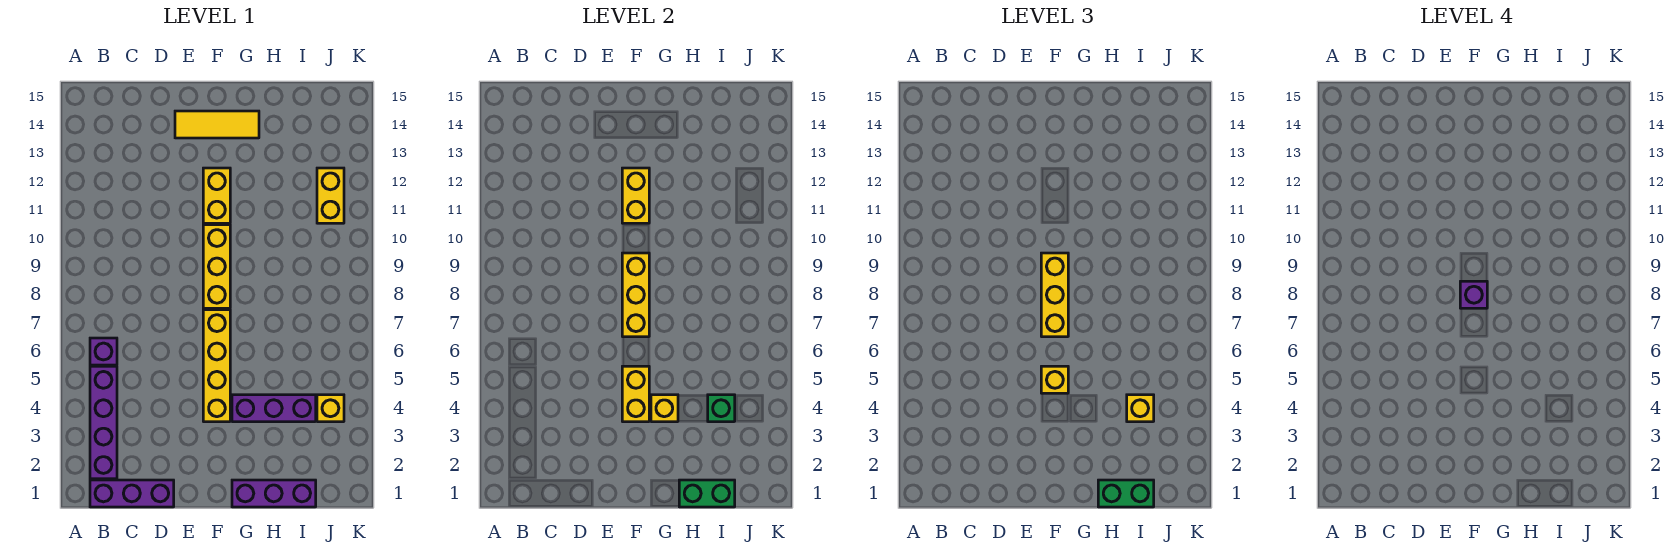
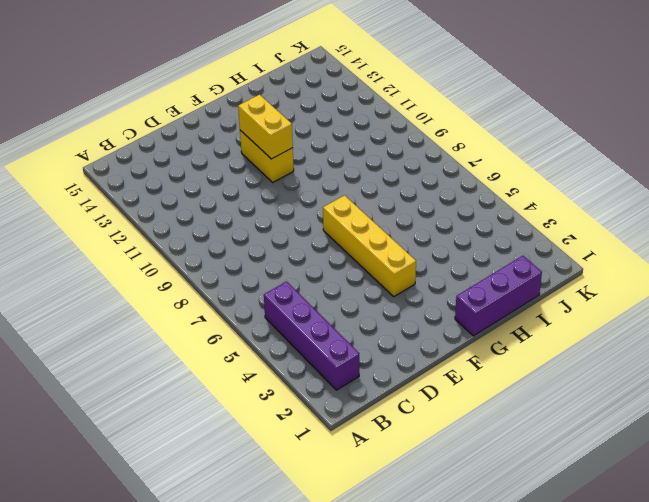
none -> purple brick B1:D1 level 1
none -> purple brick B6 level 1
none -> yellow tile E14:G14 level 1

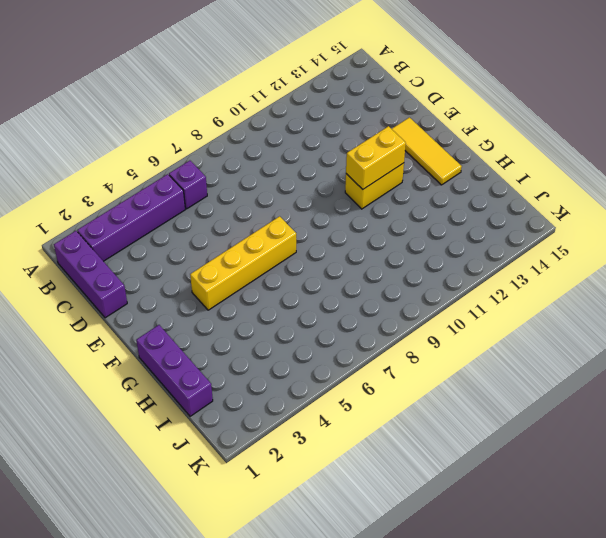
none -> yellow brick F8:F10 level 1
none -> purple brick G4:I4 level 1
none -> yellow brick J4 level 1

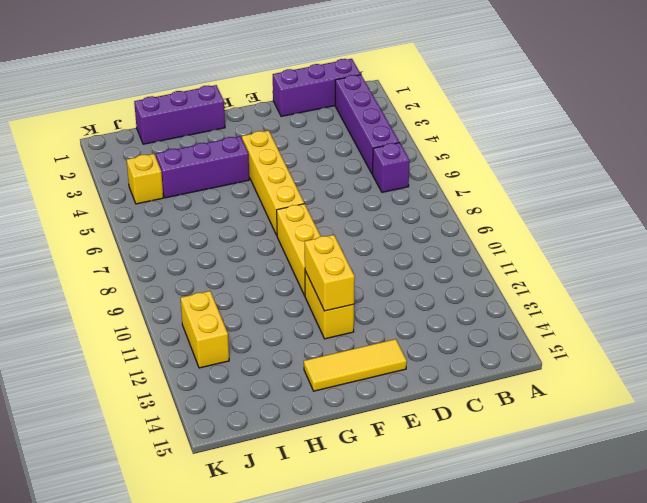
none -> yellow brick F4:F5 level 2
none -> yellow brick F7:F9 level 2
none -> yellow brick G4 level 2

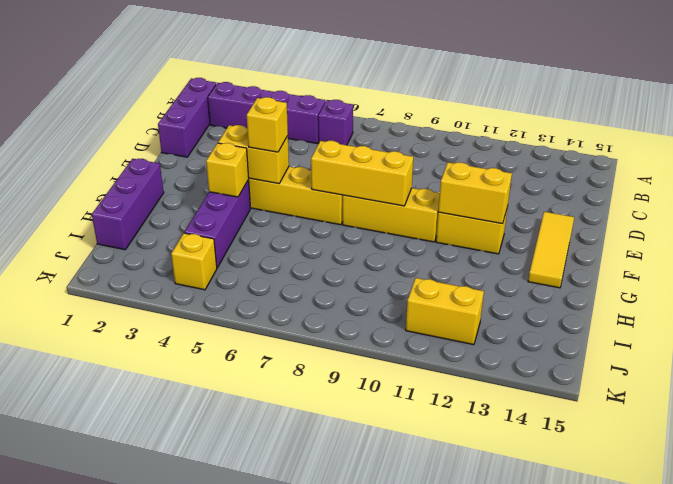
none -> green brick H1:I1 level 2
none -> green brick I4 level 2
none -> yellow brick F7:F9 level 3

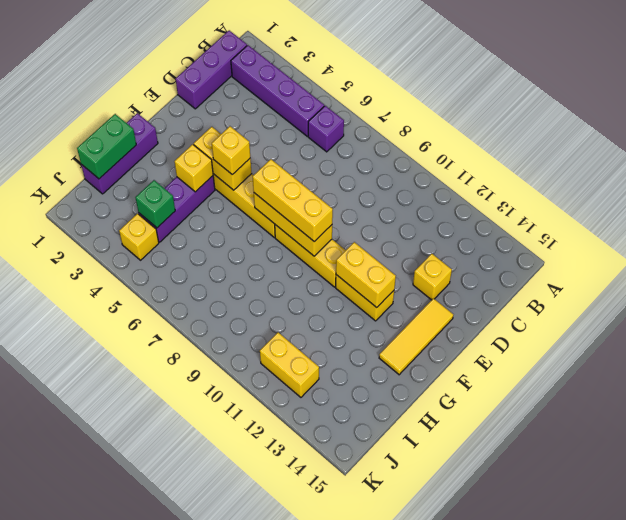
yellow brick D13 level 1 -> yellow brick I4 level 3
none -> green brick H1:I1 level 3
none -> purple brick F8 level 4

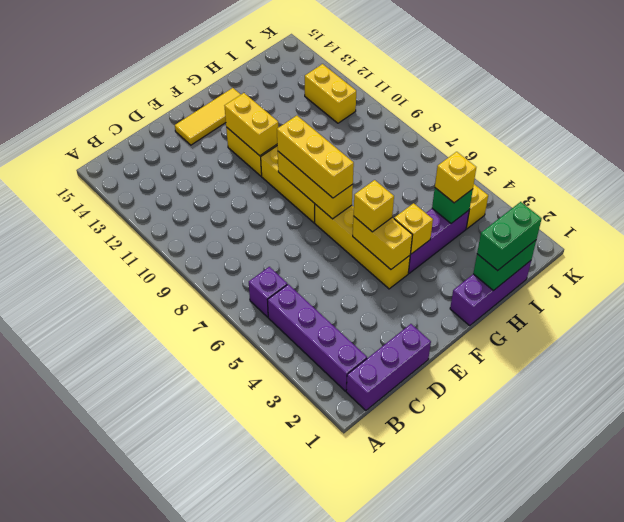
none -> purple brick F8 level 4

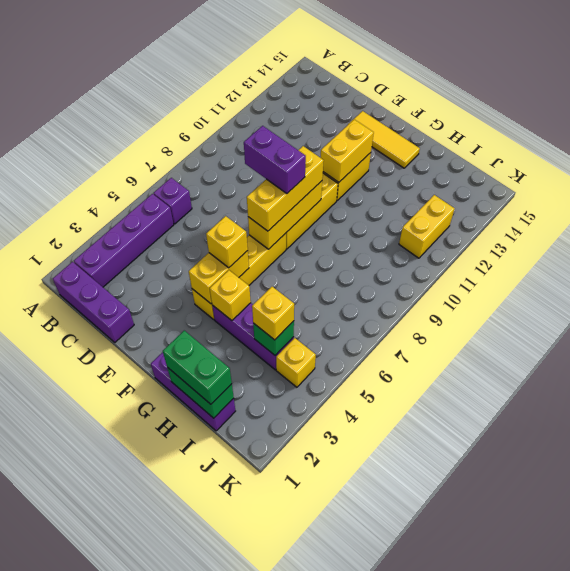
purple brick E8:F8 level 4 -> purple brick F8 level 4

